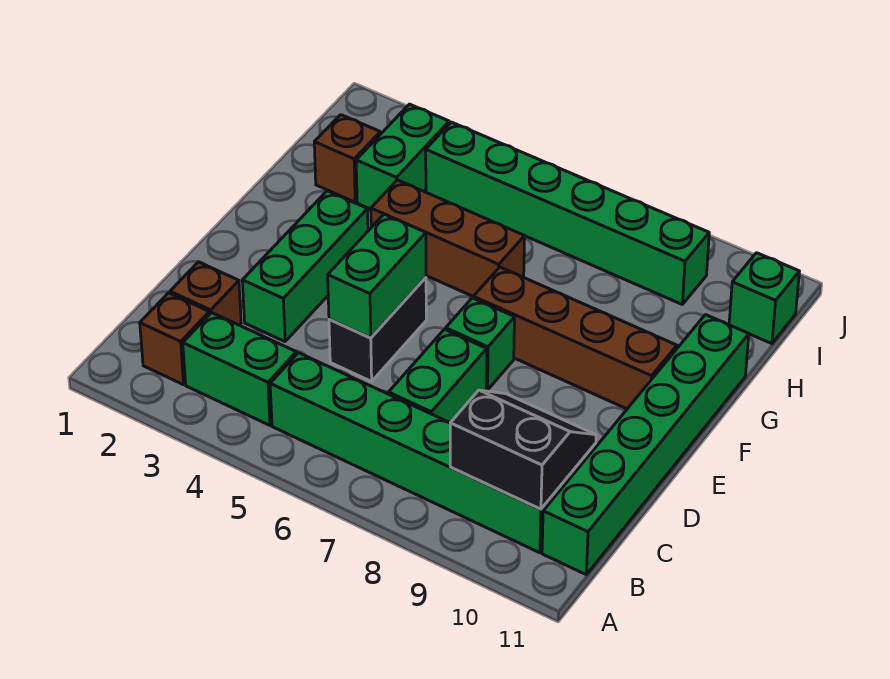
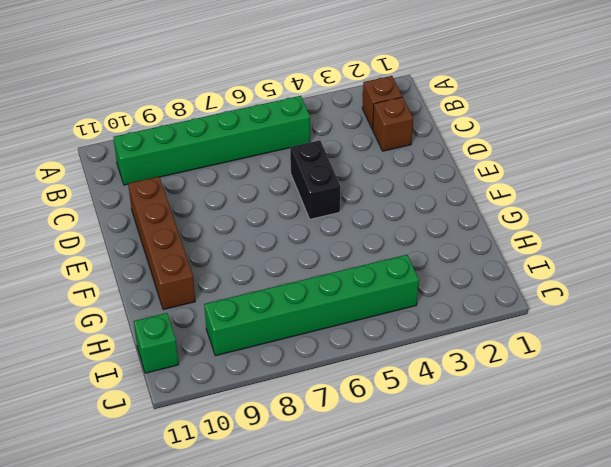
brown brick D10:G10 level 1 -> brown brick F7:F10 level 1
none -> green brick B3:B4 level 1
none -> green brick B11:G11 level 1
none -> green brick C7:D7 level 1

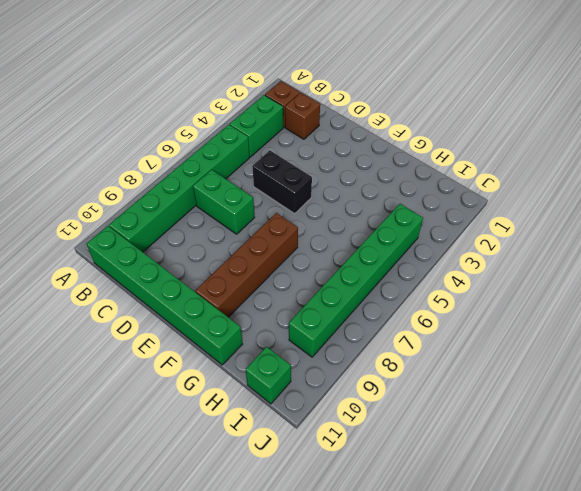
none -> green brick D3:F3 level 1
none -> green brick E7 level 1
none -> brown brick G4:G6 level 1

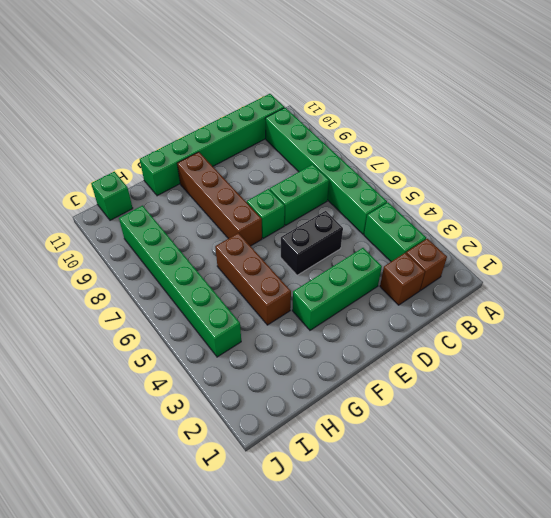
none -> brown brick H2 level 1
none -> green brick H3:I3 level 1
none -> black slope B9:C10 level 2 top B

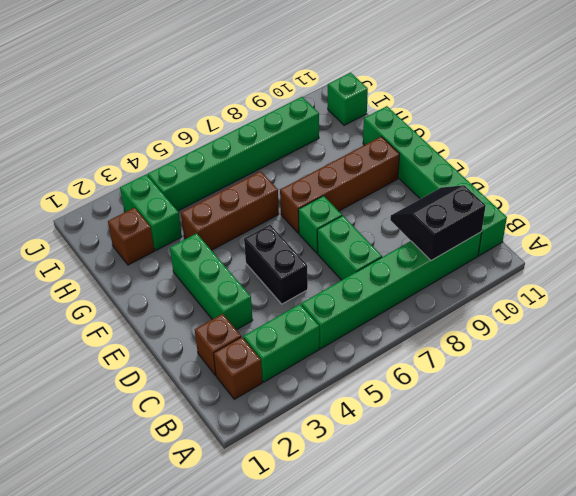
none -> green brick D5:E5 level 2

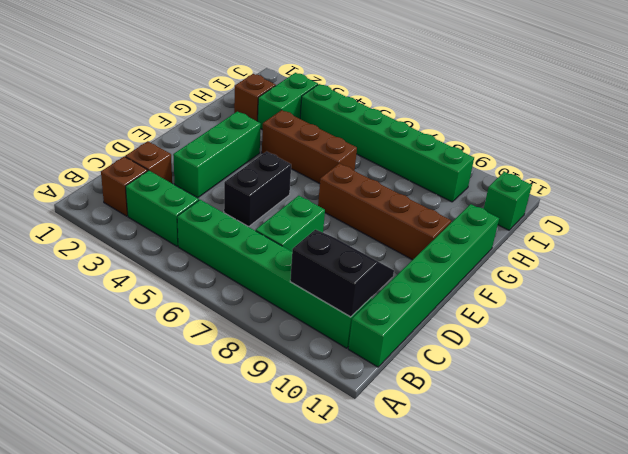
none -> green brick E7 level 1
none -> green brick D5:E5 level 2

